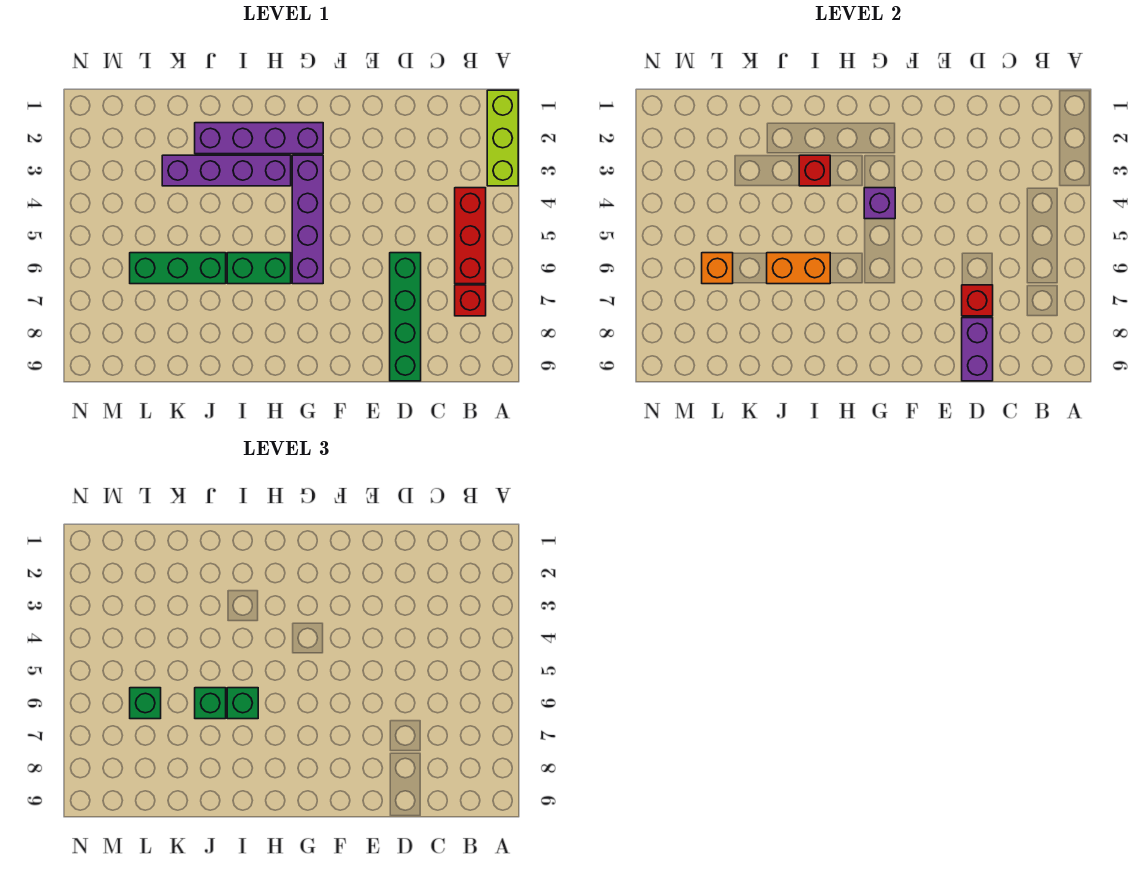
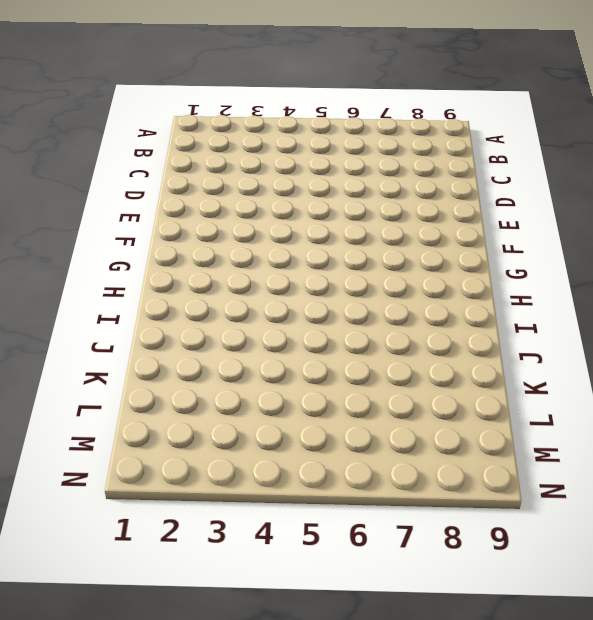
none -> lime brick A1:A3 level 1
none -> red brick B4:B6 level 1
none -> red brick B7 level 1

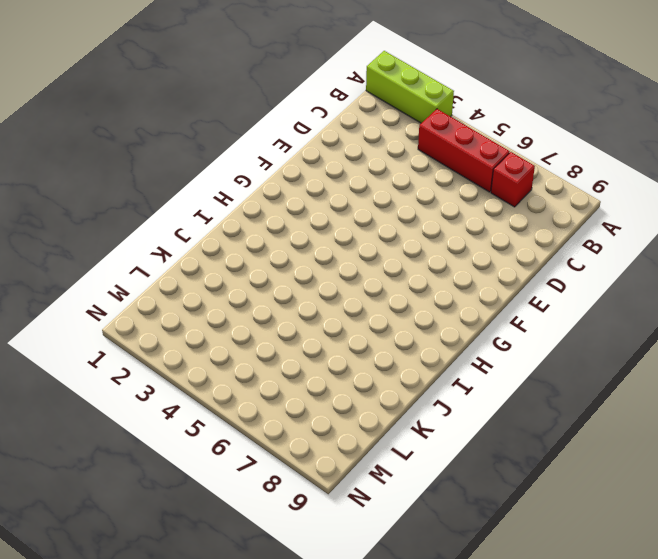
none -> green brick D6:D9 level 1
none -> purple brick G2:J2 level 1
none -> purple brick G3:G6 level 1

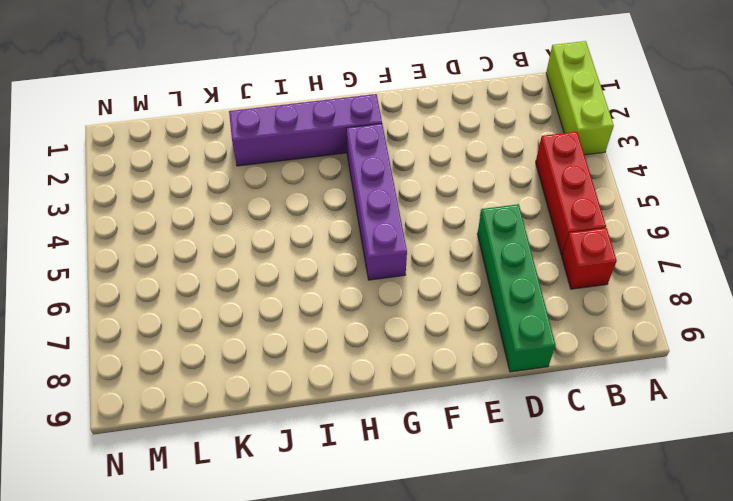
none -> purple brick H3:K3 level 1
none -> green brick H6:I6 level 1
none -> green brick J6:L6 level 1

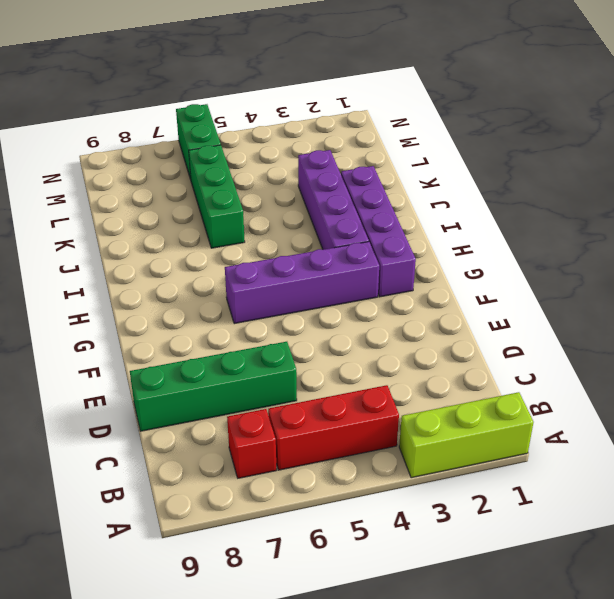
green brick M6:N6 level 1 -> green brick H6:I6 level 1
none -> red brick D7 level 2
none -> purple brick D8:D9 level 2
none -> purple brick G4 level 2

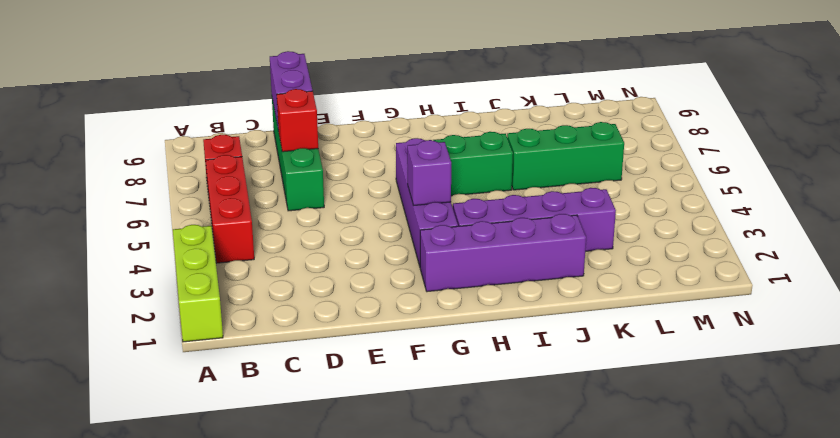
none -> red brick I3 level 2
none -> orange brick I6:J6 level 2
none -> orange brick L6 level 2

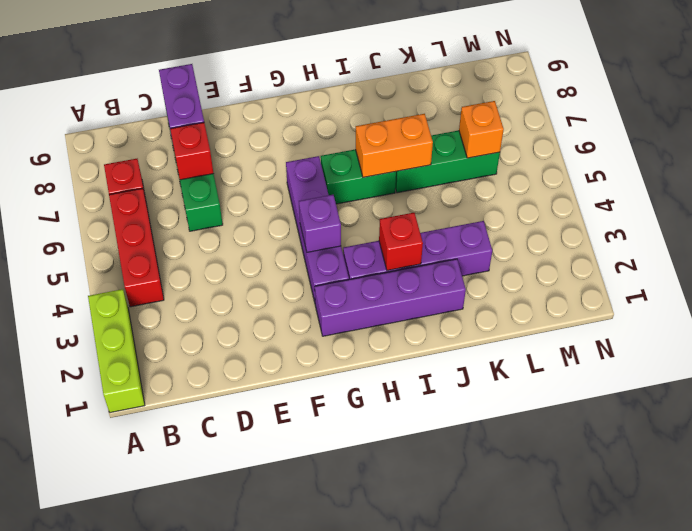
none -> green brick I6 level 3
none -> green brick J6 level 3
none -> green brick L6 level 3

